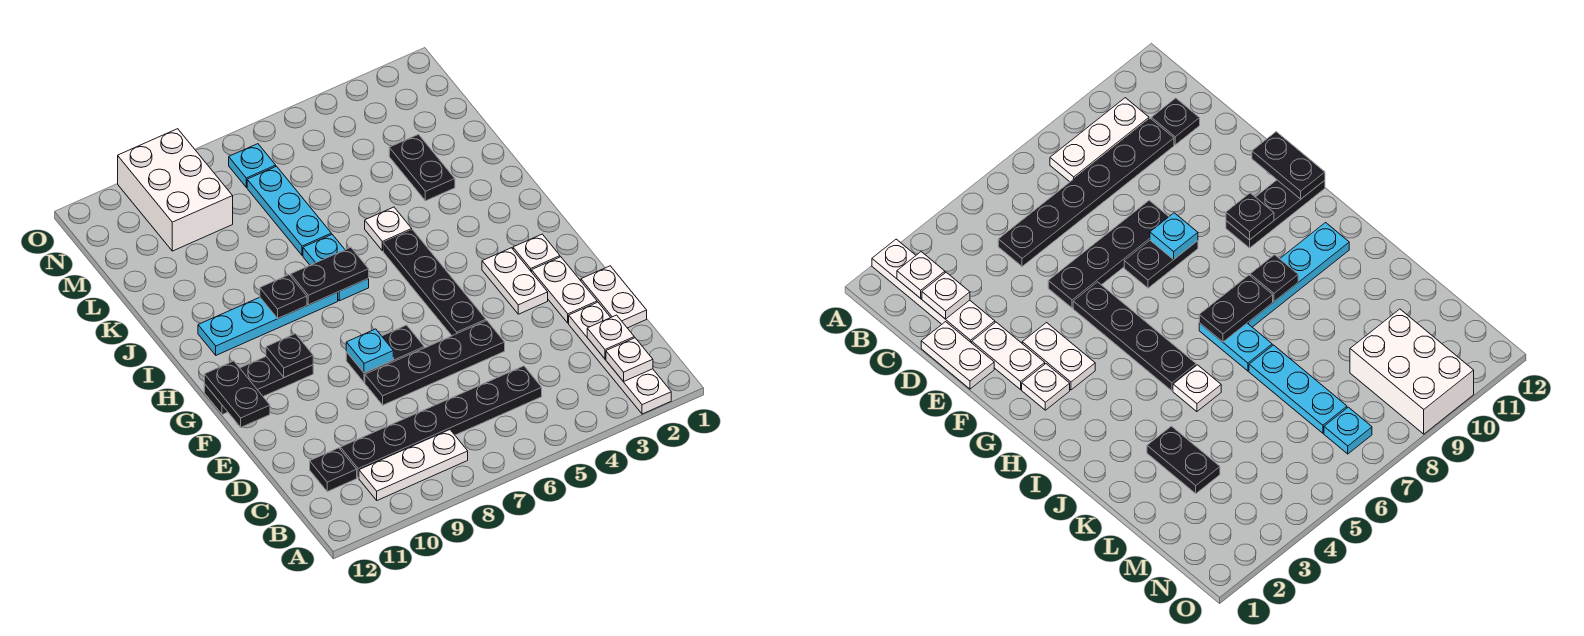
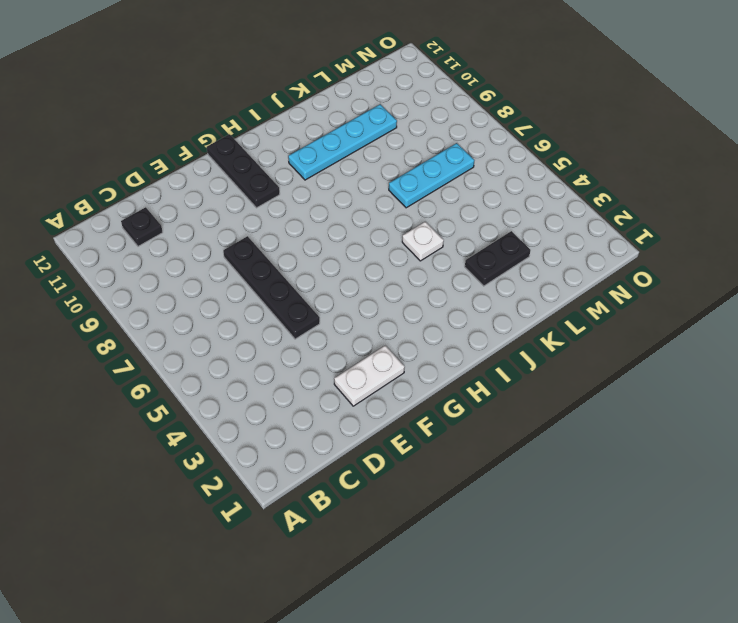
cyan plate I10:L10 level 1 -> cyan plate I8:I11 level 1
none -> white plate A2:D2 level 1
none -> white plate B8:B10 level 1
none -> black plate C5:C10 level 1

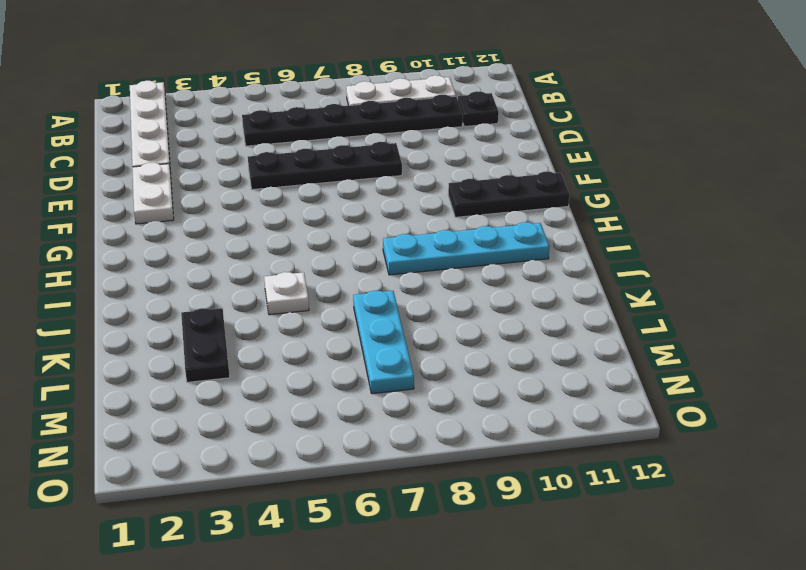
none -> white plate D1:E1 level 1
none -> white plate F3:G3 level 1
none -> black plate F5:I5 level 1

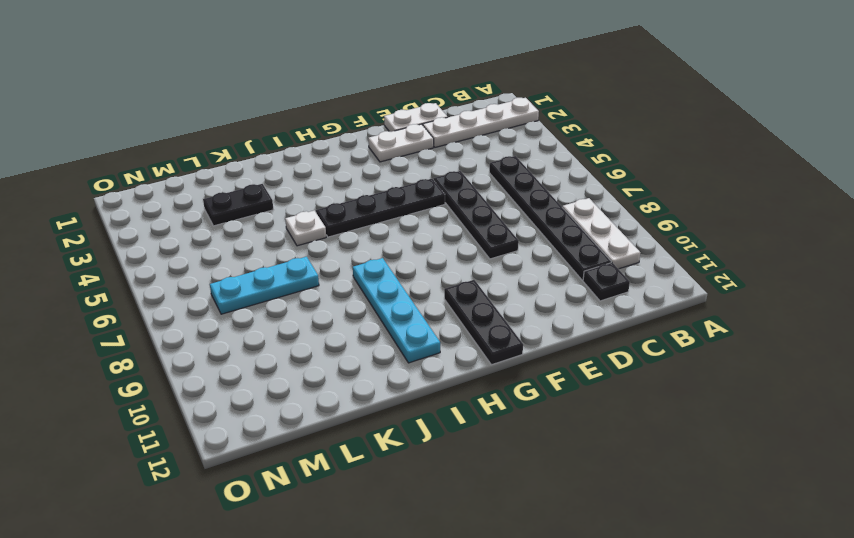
none -> white plate F3:G3 level 1
none -> black plate F7:F8 level 1
none -> white plate G2 level 1

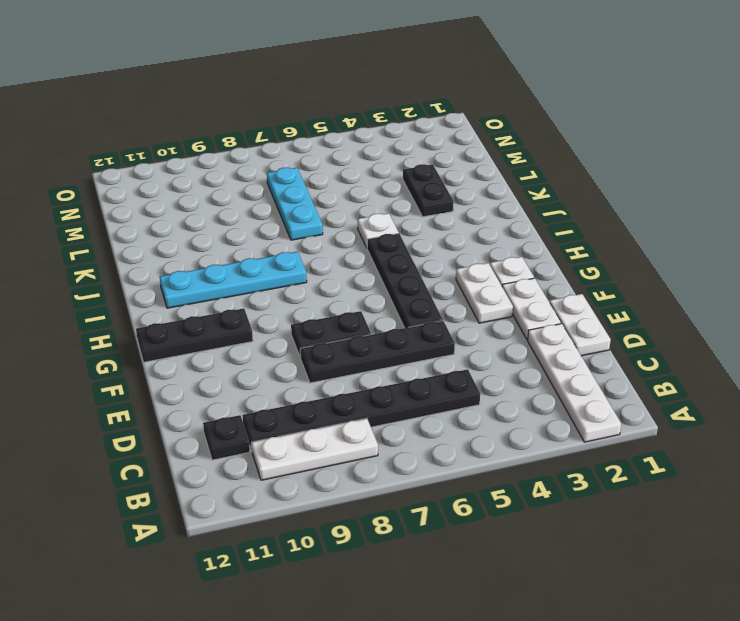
none -> cyan plate I7:J7 level 1
none -> white brick M9:O10 level 1
none -> cyan plate N7 level 1

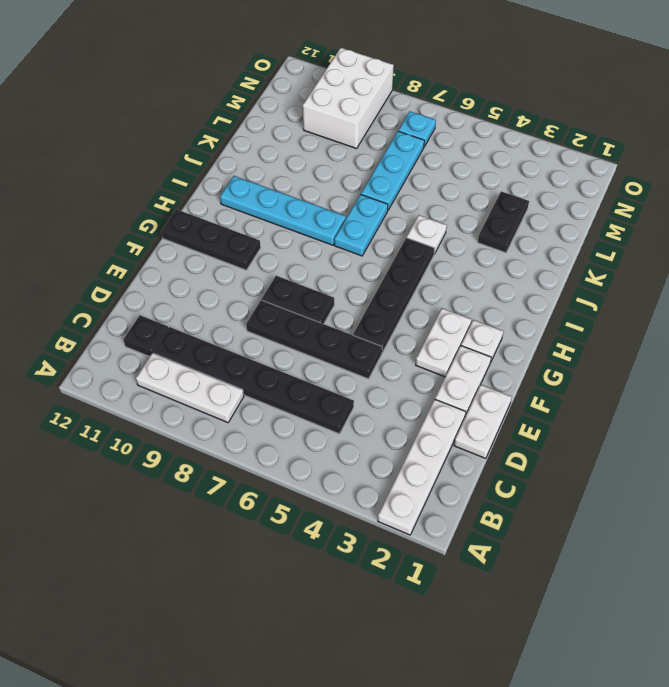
none -> white plate B2 level 2
none -> white plate C2 level 2
none -> cyan plate F8 level 2

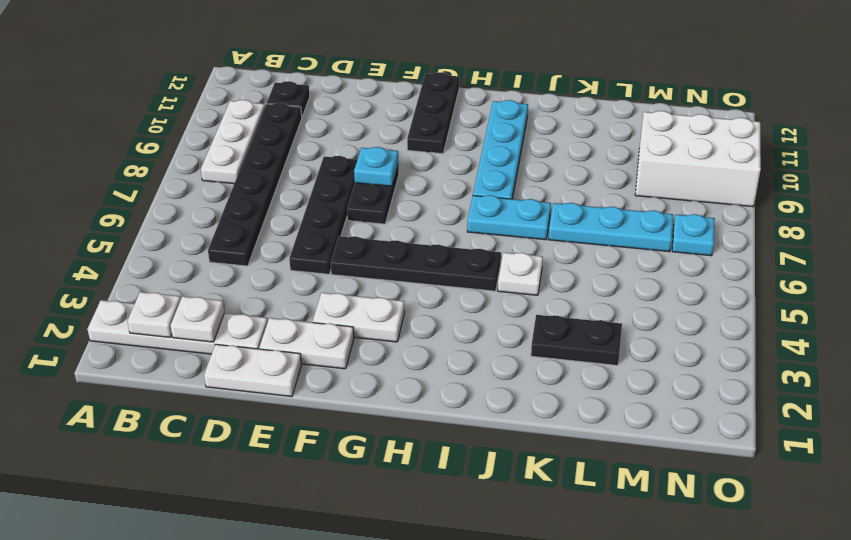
none -> white plate G2 level 1
none -> black plate F12:G12 level 2
none -> black plate G10 level 2

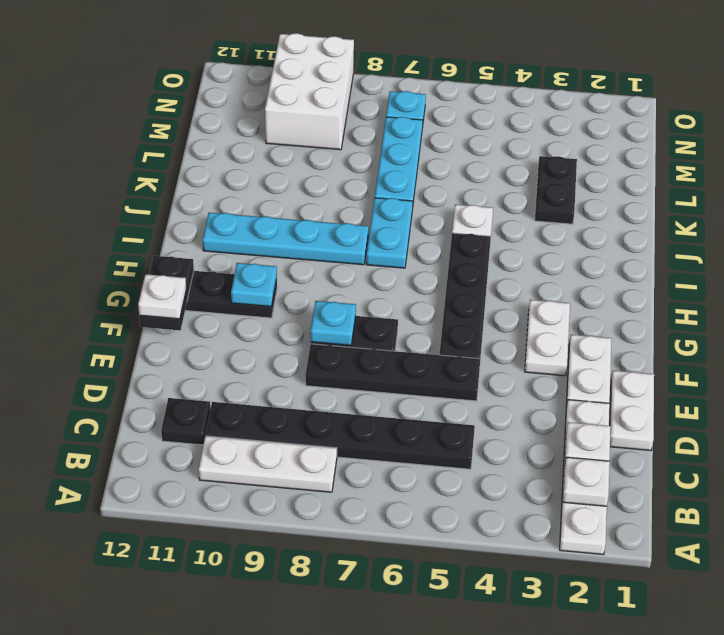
white plate F12 level 3 -> white plate G2 level 1
cyan plate G10 level 2 -> black plate G10 level 2
none -> black plate I7:I8 level 2
none -> black plate I9 level 2

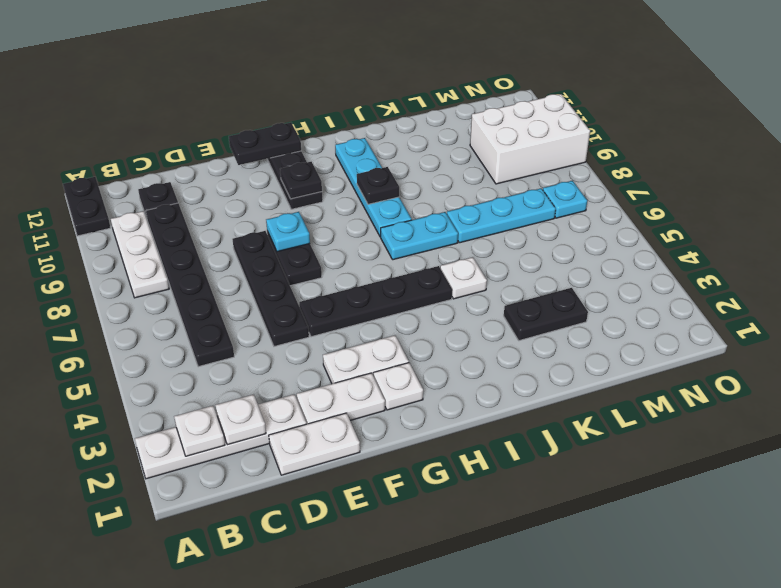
black plate A11:A12 level 1 -> black plate I7:I8 level 2

